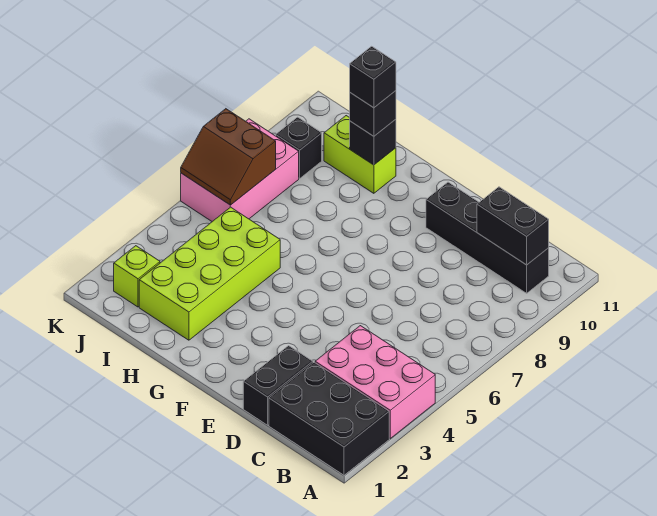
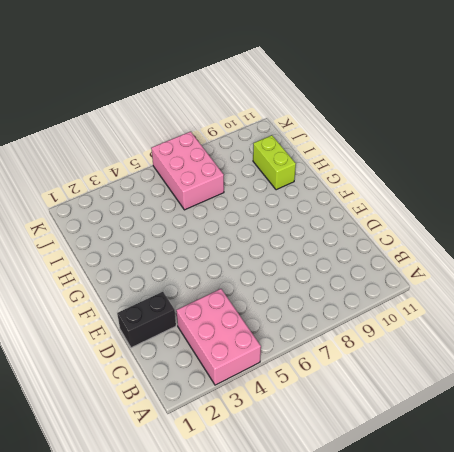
pink brick I6:K7 level 1 -> pink brick J6:K8 level 1
none -> black brick A1:C2 level 1
none -> black brick B10:E10 level 1
none -> lime brick H2:I5 level 1

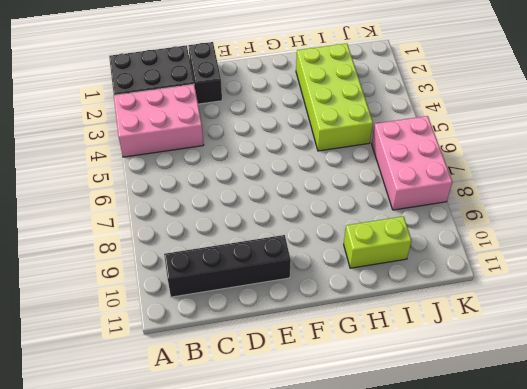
none -> lime brick J2 level 1
none -> black brick J9 level 1
none -> black brick B10:C10 level 2

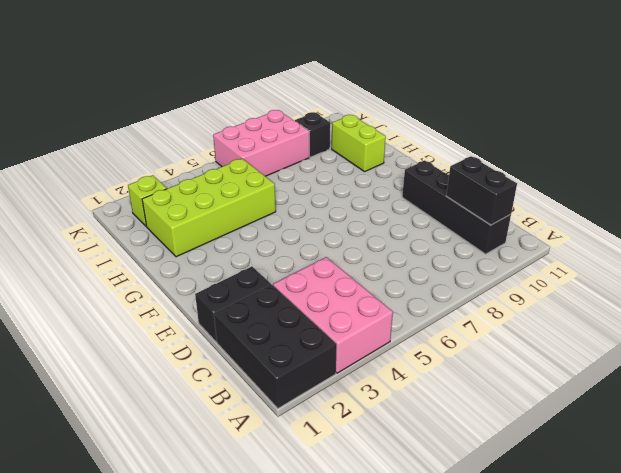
none -> black brick H10 level 2
none -> brown slope J6:K7 level 2 top 7
none -> black brick H10 level 3

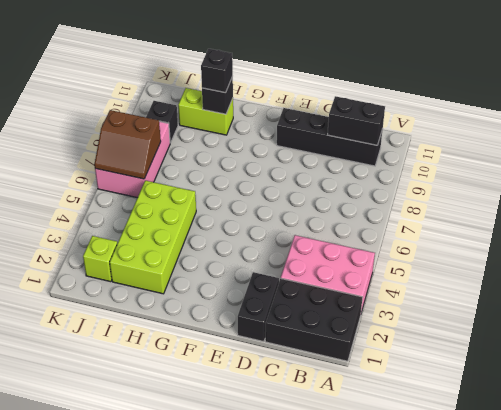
none -> black brick H10 level 4

